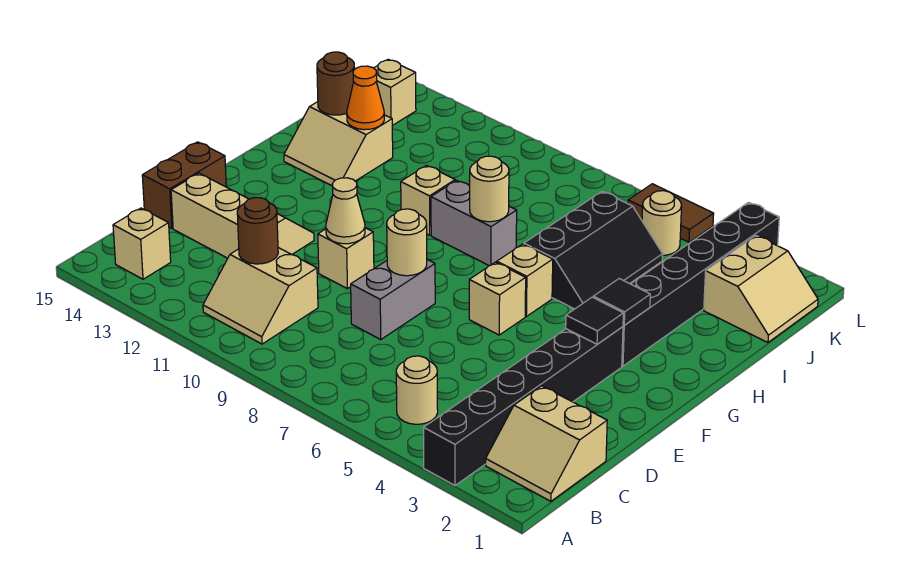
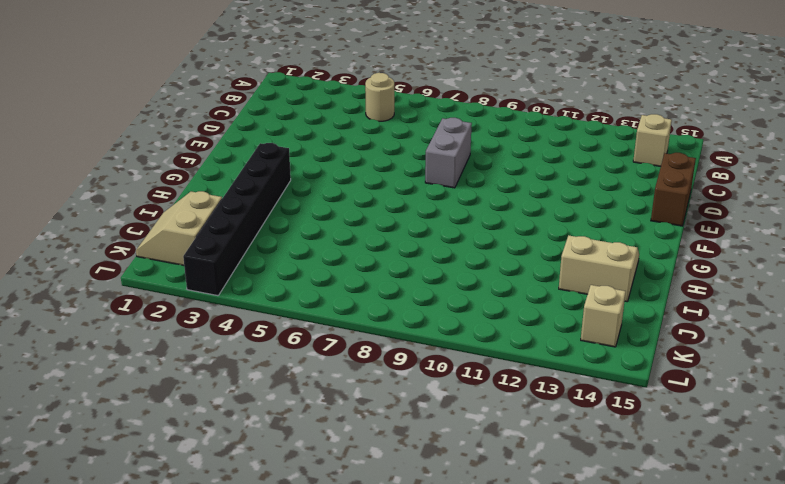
none -> black brick A3:F3 level 1
none -> tan slope B1:C2 level 1 top C
none -> tan slope B10:C11 level 1 top C

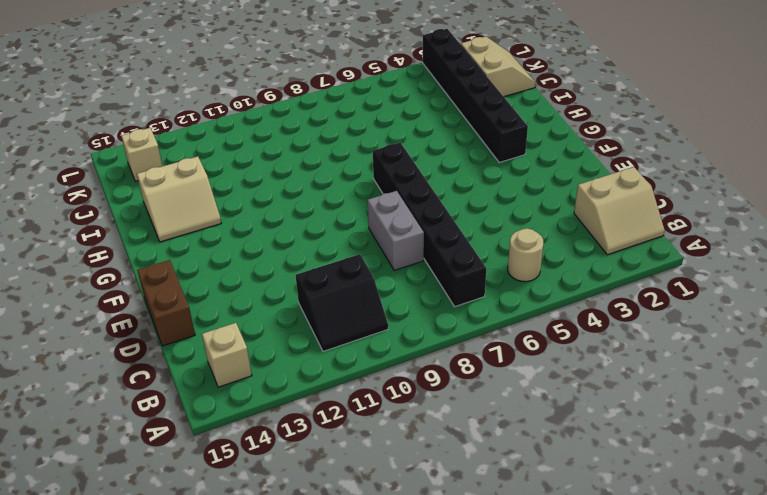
black brick B7:G7 level 1 -> black brick A3:F3 level 1
black slope B10:C11 level 1 top C -> tan slope B10:C11 level 1 top C
none -> tan slope D12:E14 level 1 top D
none -> tan brick E10 level 1
none -> tan brick F6 level 1

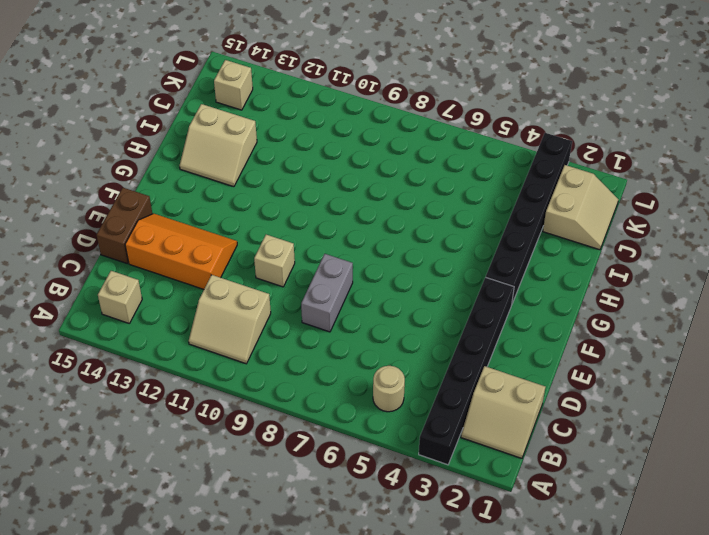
orange slope D12:E14 level 1 top D -> tan slope D12:E14 level 1 top D
none -> tan brick F6 level 1
none -> tan brick G6 level 1
none -> black slope H5:J6 level 1 top 6

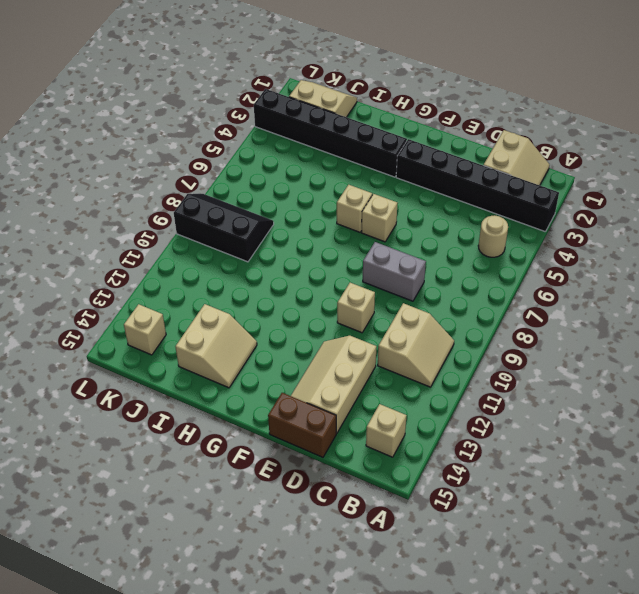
black slope J8:L9 level 1 top 9 -> black slope H5:J6 level 1 top 6
none -> grey brick H8:H9 level 1
none -> tan brick H10 level 1
none -> tan round brick K5 level 1

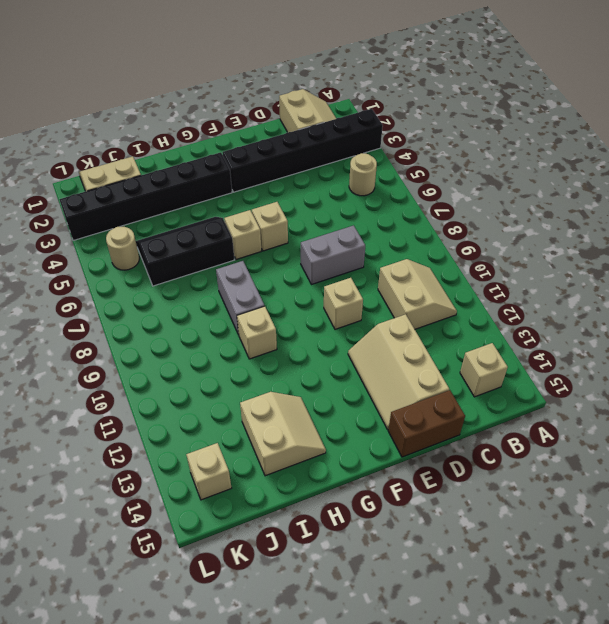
none -> brown tile L5:L6 level 1
none -> brown round brick C11 level 2
none -> tan round brick E8 level 2

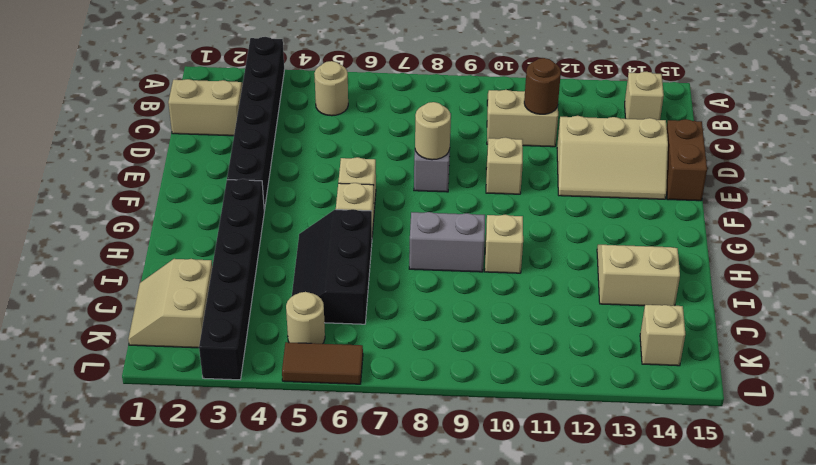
none -> tan cone E10 level 2
none -> black tile F3 level 2
none -> black tile G3 level 2

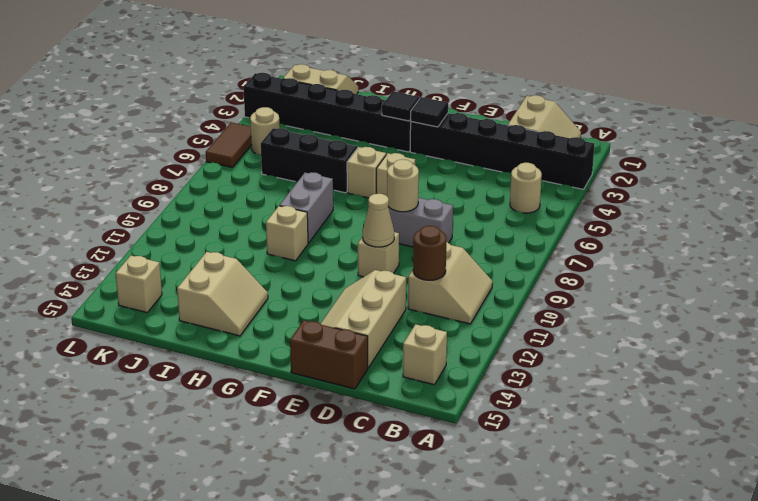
none -> tan round brick H8 level 2
none -> orange cone I13 level 2
none -> brown round brick I14 level 2

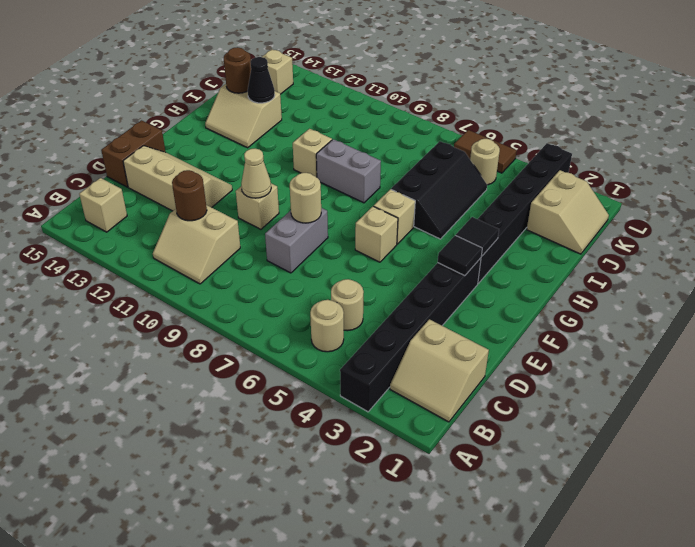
tan round brick C5 level 1 -> tan round brick H8 level 2
black cone I13 level 2 -> orange cone I13 level 2

